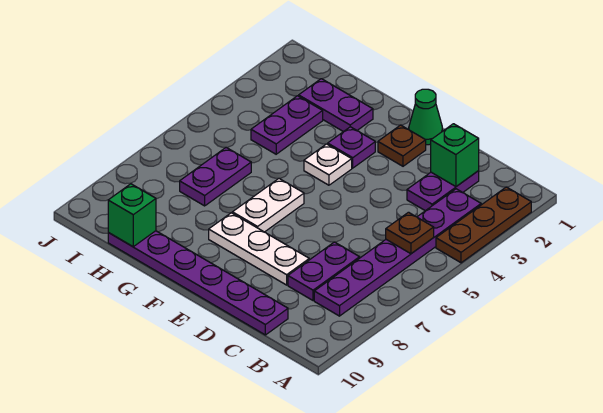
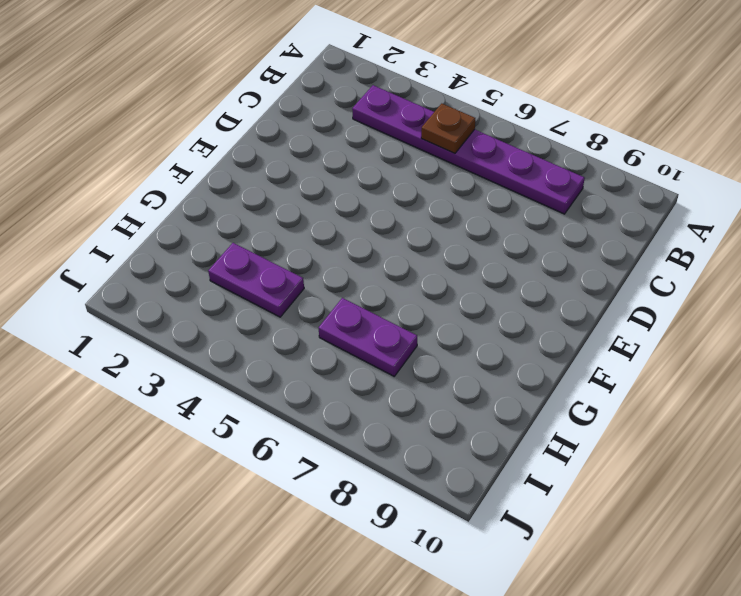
none -> brown plate A2:A4 level 1
none -> purple plate C2:C3 level 1
none -> purple plate C7:C8 level 1

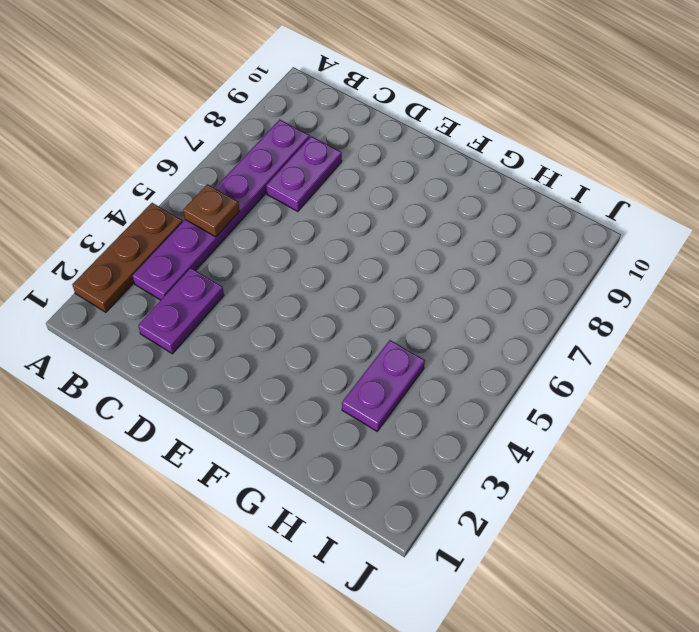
none -> purple plate C10:H10 level 1
none -> white plate D8:F8 level 1
none -> green cone E1 level 1

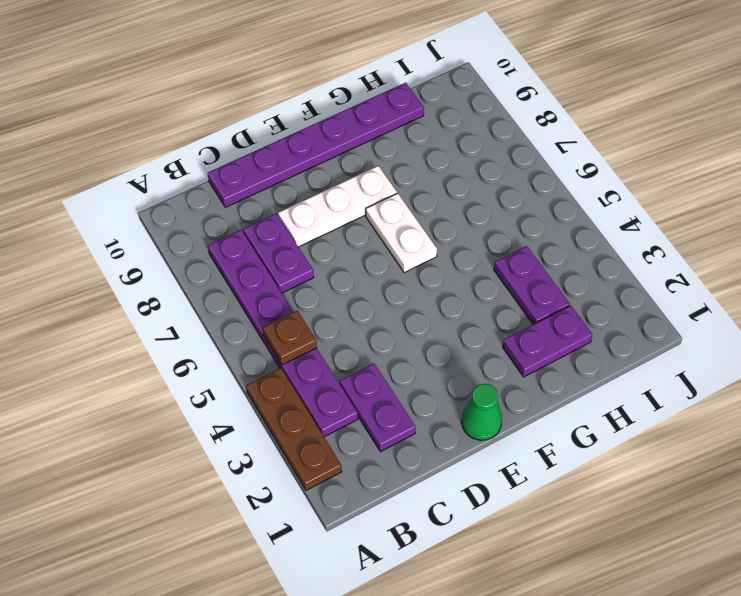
none -> brown plate E2 level 1
none -> purple plate F3 level 1
none -> white plate F4 level 1

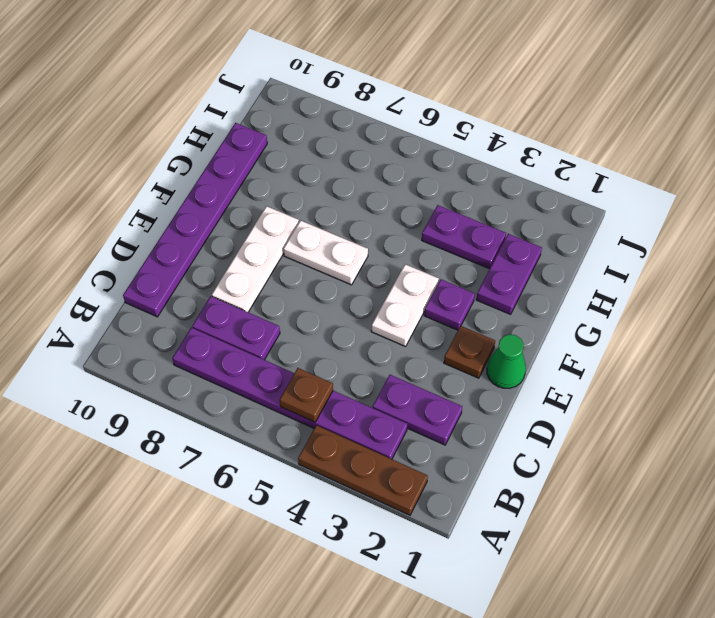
white plate E4:F4 level 1 -> white plate F4 level 1
none -> purple plate H6:H7 level 1
none -> green brick C2 level 2
none -> green brick H10 level 2

